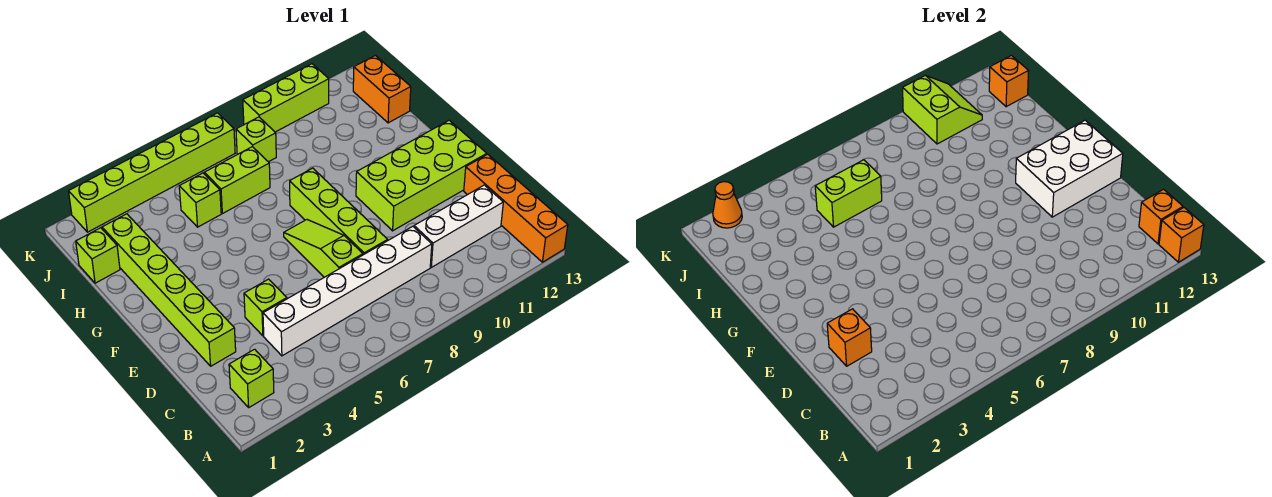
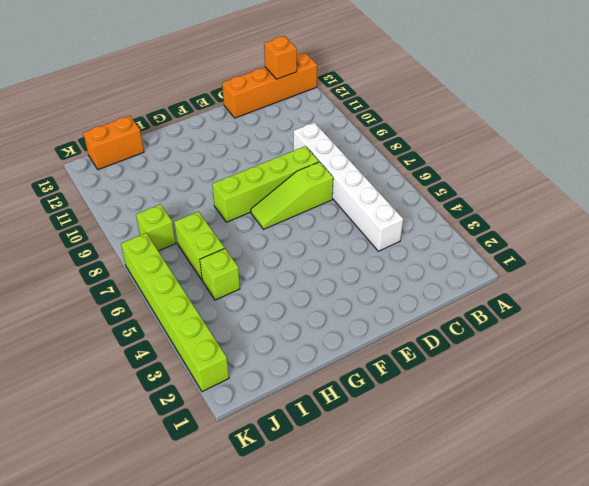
none -> lime brick B2 level 1
none -> white brick C10:C12 level 1
none -> lime brick D2:I2 level 1

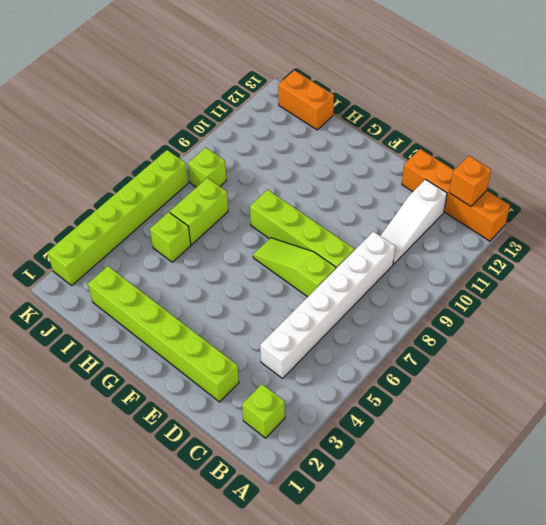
white slope C10:C12 level 1 top 12 -> white brick C10:C12 level 1
none -> lime brick D4 level 1
none -> lime brick E10:F13 level 1
none -> lime brick I1 level 1

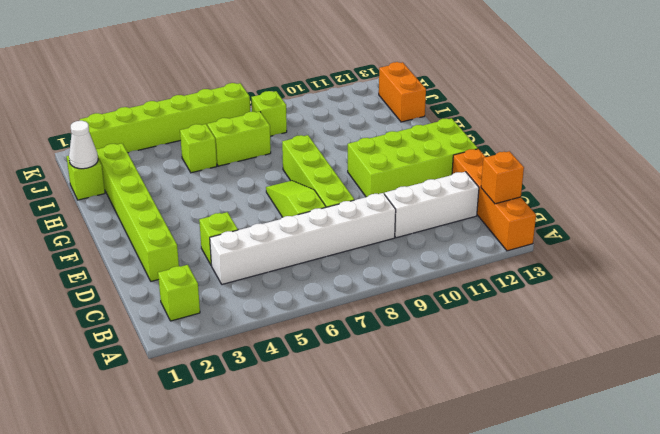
white cone I1 level 2 -> none
none -> lime brick K9:K11 level 1
none -> orange brick A13 level 2
none -> orange brick D2 level 2

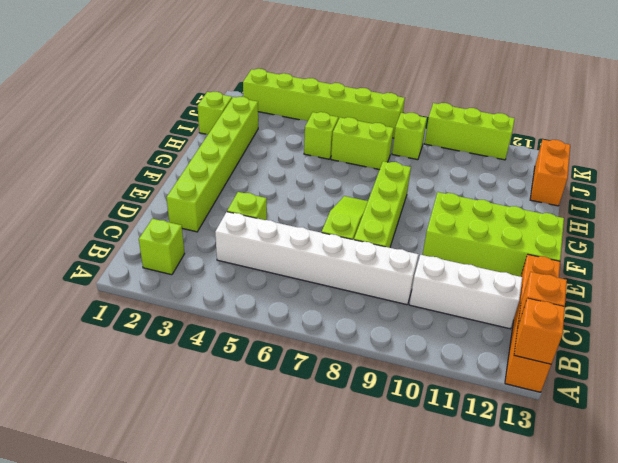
none -> orange brick D2 level 2
none -> white brick E11:F13 level 2
none -> lime brick I5:I6 level 2

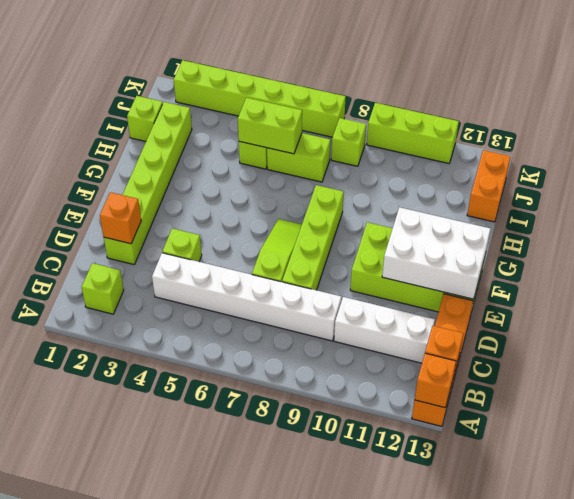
none -> lime slope J10:K11 level 2 top 10
none -> orange brick J13 level 2
none -> orange cone K2 level 2

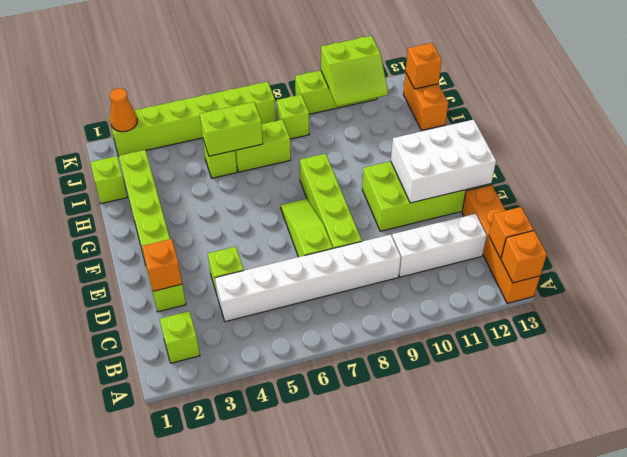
lime slope J10:K11 level 2 top K -> lime slope J10:K11 level 2 top 10

